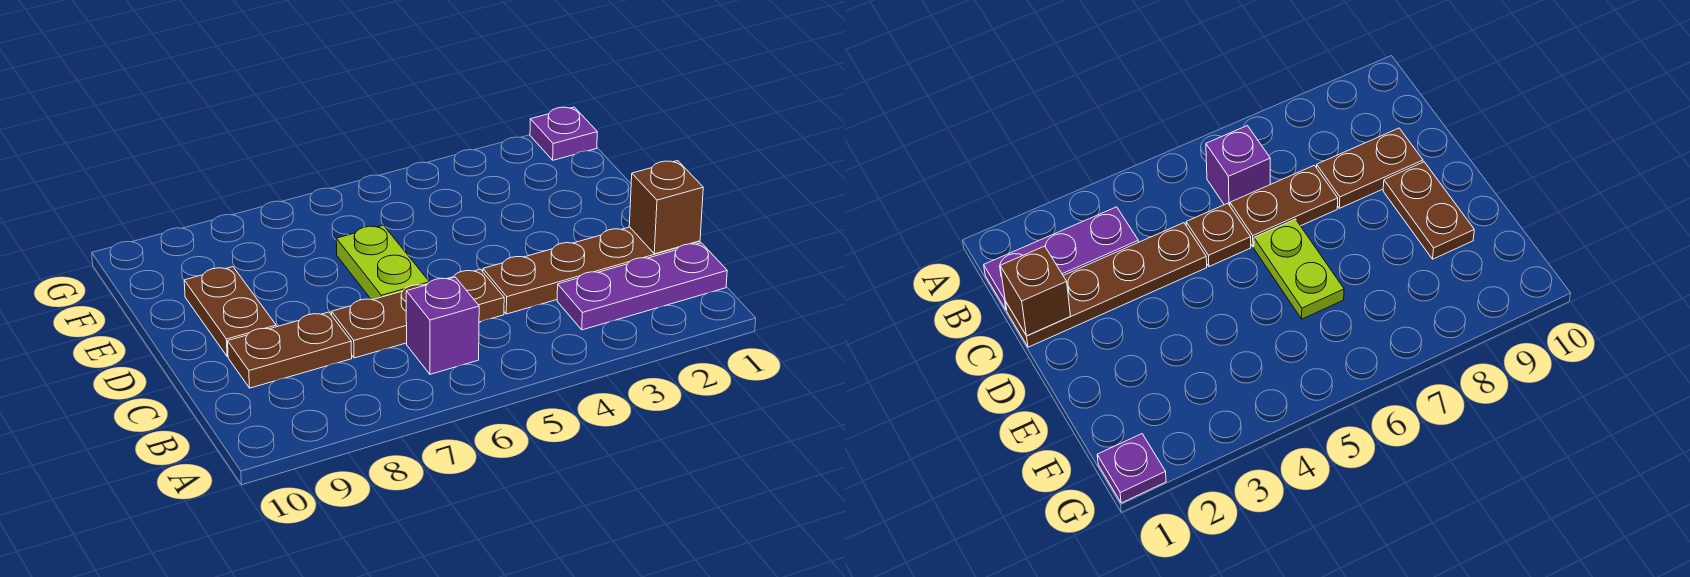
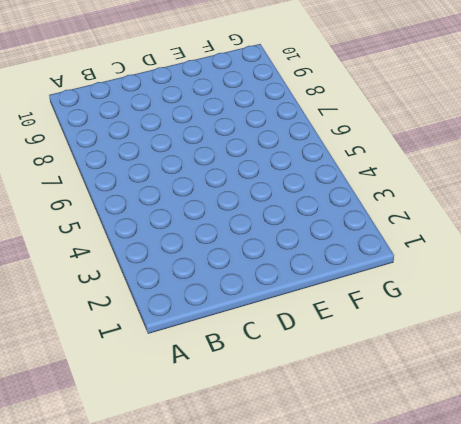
none -> purple plate B1:B3 level 1
none -> purple brick B6 level 1

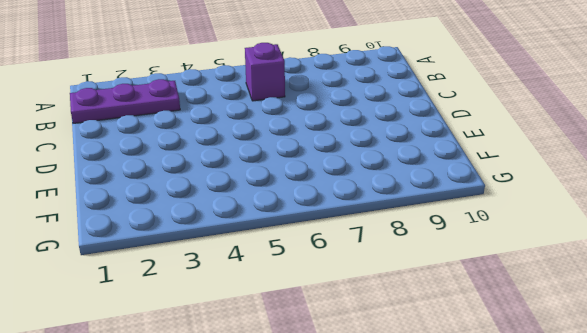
none -> brown plate C1:C4 level 1
none -> brown plate C5 level 1

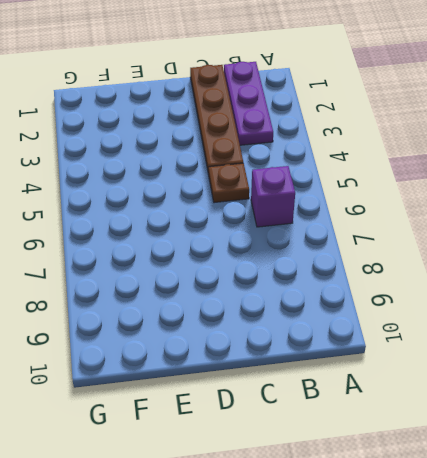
none -> brown plate C6:C7 level 1
none -> brown plate C8:C9 level 1

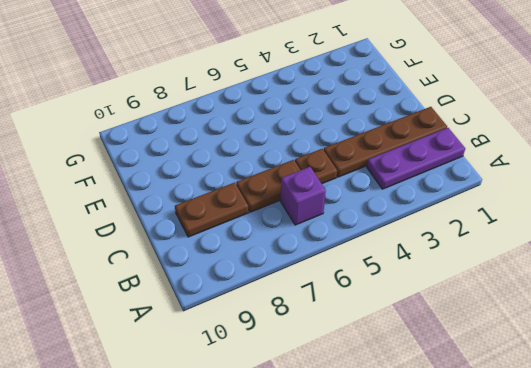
none -> lime plate D6:E6 level 1
none -> brown plate D9:E9 level 1

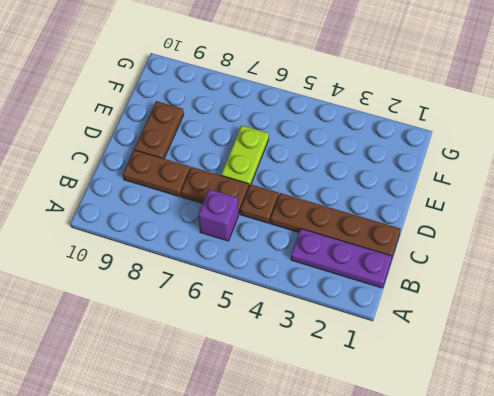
none -> purple plate G1 level 1
none -> brown brick C1 level 2

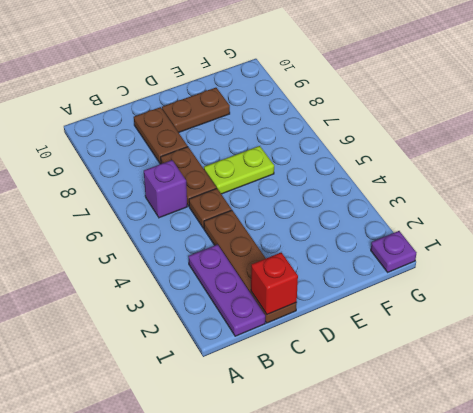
red brick C1 level 2 -> brown brick C1 level 2

